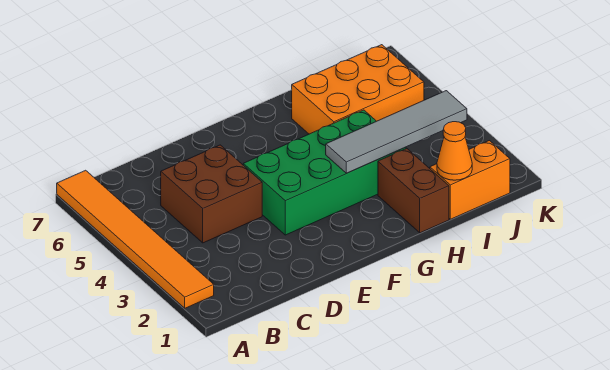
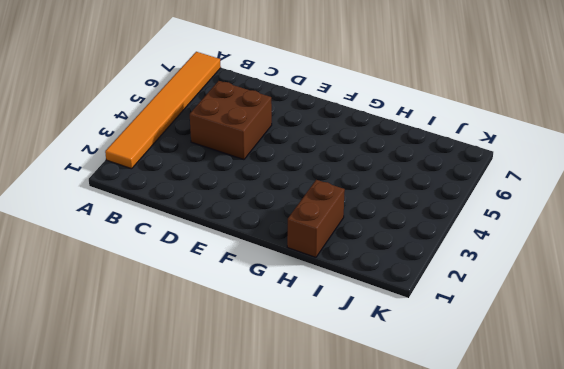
none -> green brick E3:H4 level 1
none -> orange brick H5:J6 level 1

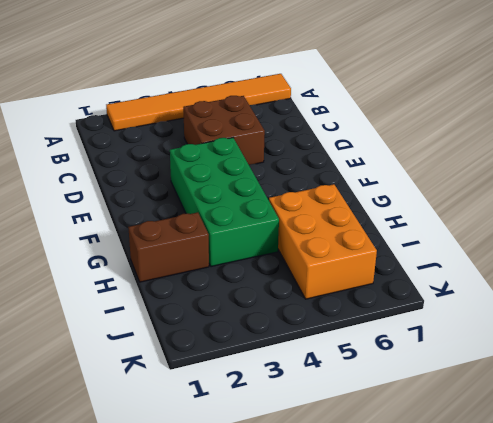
none -> orange brick I1:J1 level 1
none -> grey tile G3:J3 level 2

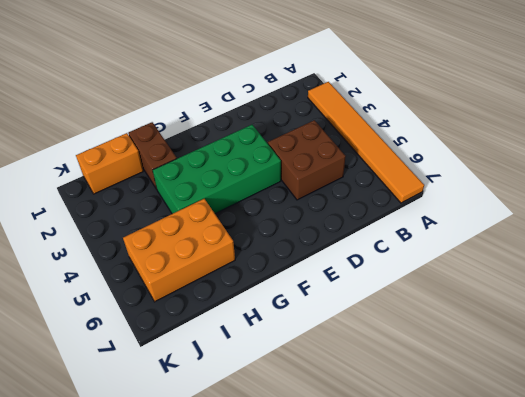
none -> grey tile G3:J3 level 2
none -> orange cone I1 level 2

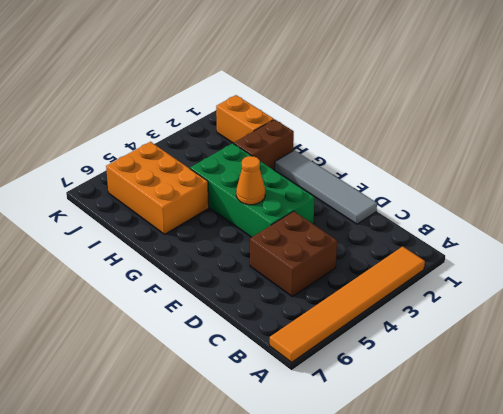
grey tile D1:G1 level 1 -> grey tile G3:J3 level 2
orange cone F4 level 2 -> orange cone I1 level 2

